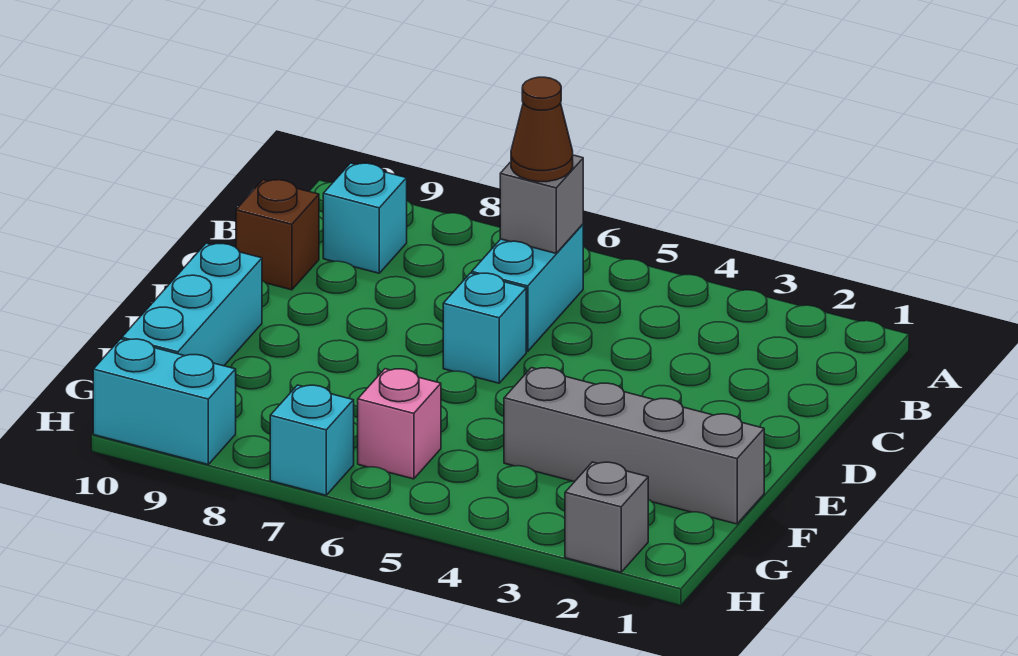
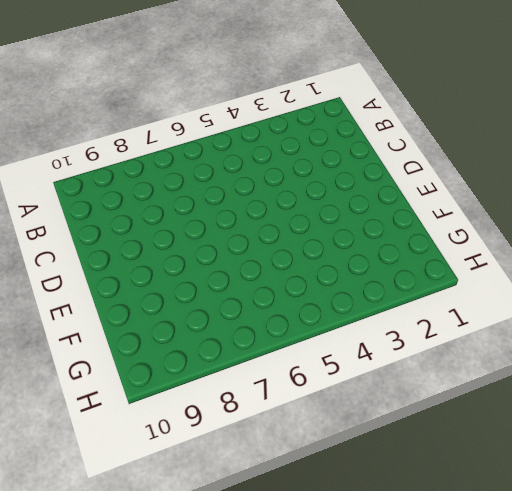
none -> cyan brick B6:C6 level 1
none -> cyan brick B9 level 1
none -> brown brick C10 level 1

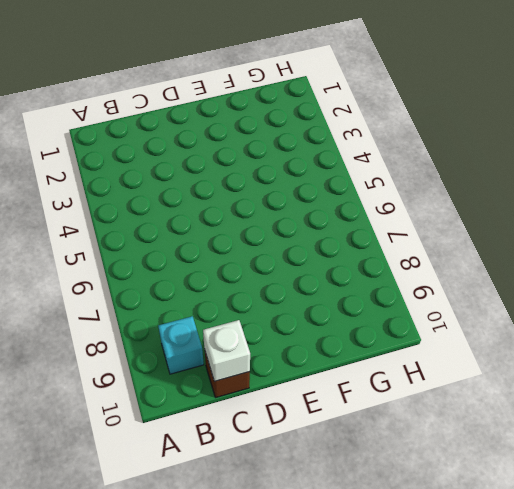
white brick C10 level 2 -> none
none -> cyan brick B6:C6 level 1
none -> cyan brick D6 level 1
none -> cyan brick E10:G10 level 1

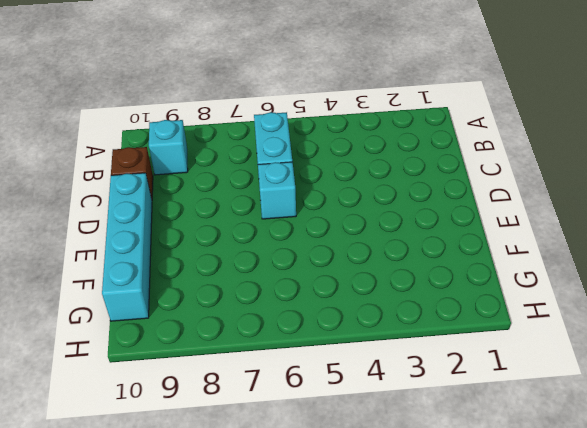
cyan brick D10:G10 level 1 -> cyan brick E10:G10 level 1
none -> grey brick F1:F4 level 1
none -> pink brick G6 level 1
none -> grey brick H2 level 1

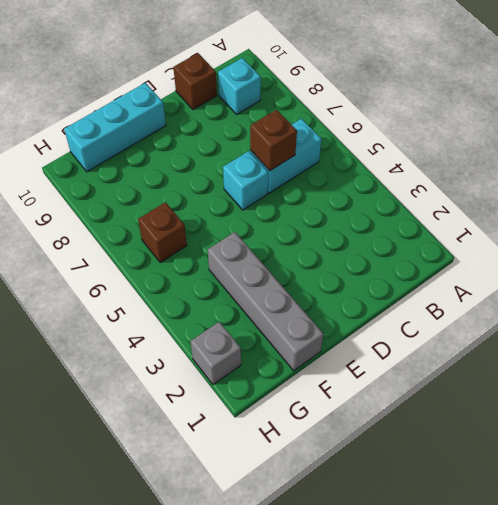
brown brick C6 level 2 -> none
brown brick G6 level 1 -> pink brick G6 level 1
none -> cyan brick H7 level 1
none -> cyan brick H9:H10 level 1
none -> grey brick B6 level 2

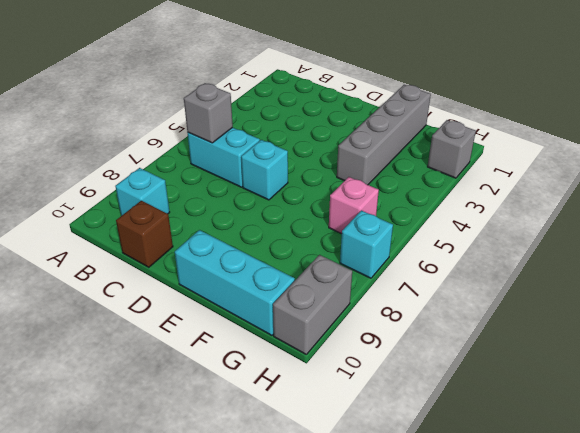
grey brick H9:H10 level 1 -> cyan brick H9:H10 level 1
none -> brown cone B6 level 3

